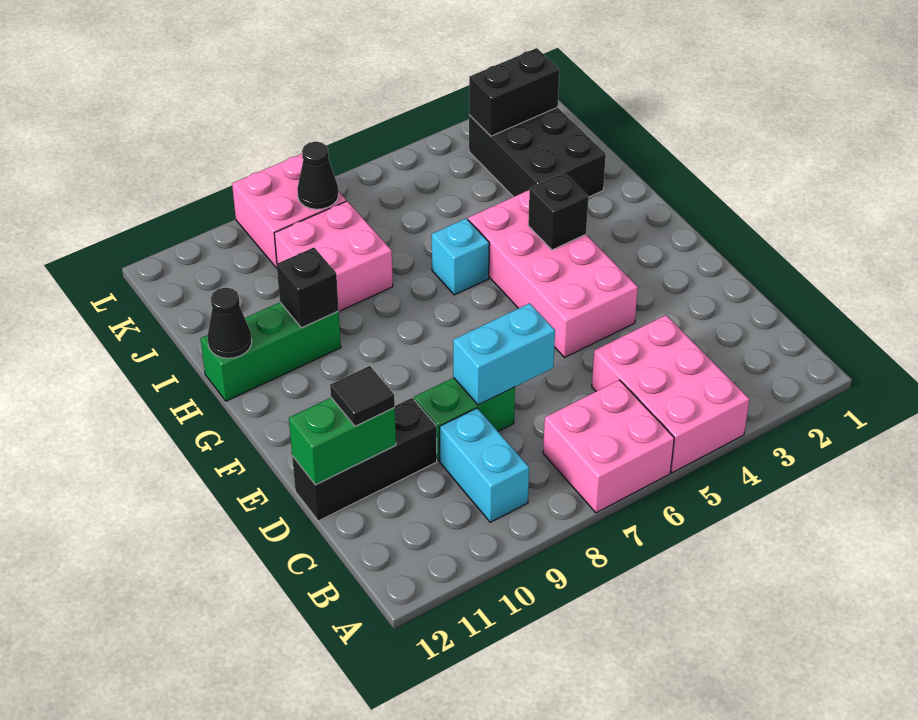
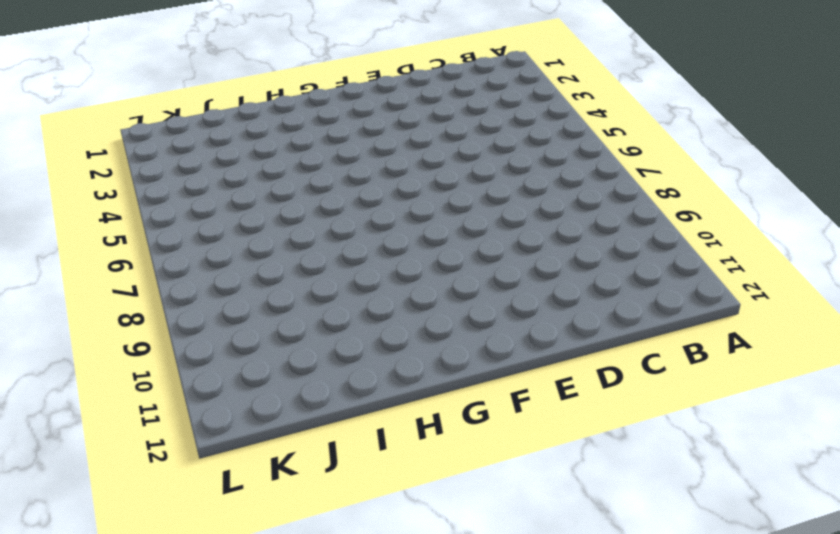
none -> pink brick A4:C5 level 1
none -> pink brick A6:B7 level 1
none -> cyan brick B9:C9 level 1

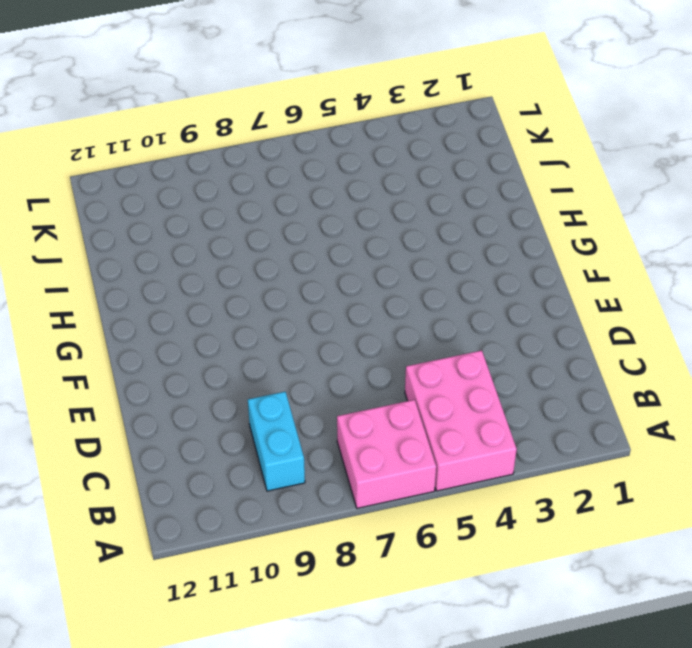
none -> green brick D8:D9 level 1
none -> black brick D10:D12 level 1
none -> pink brick E4:H5 level 1

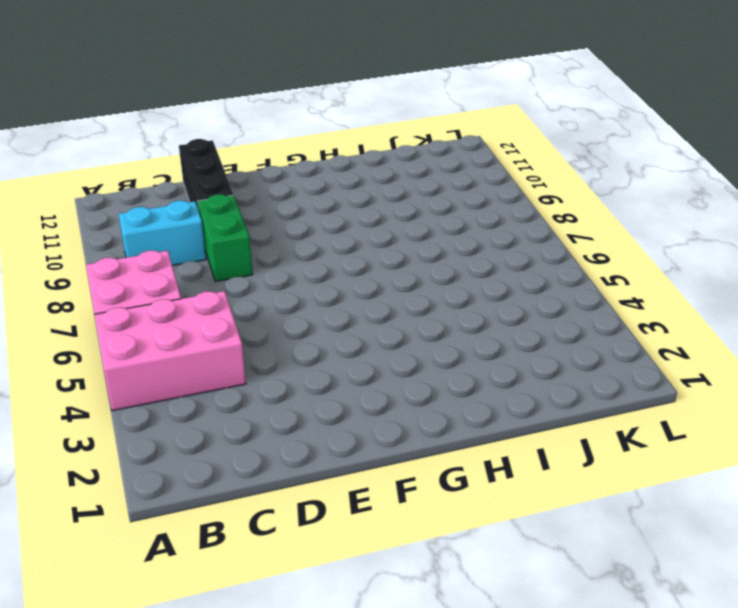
none -> pink brick E4:H5 level 1
none -> cyan brick H6 level 1
none -> green brick H10:H12 level 1

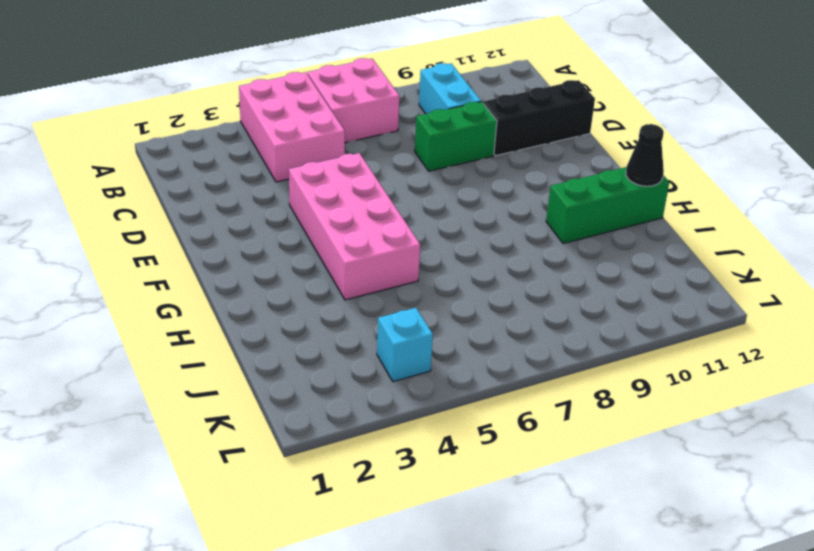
cyan brick K4 level 1 -> cyan brick H6 level 1
none -> black brick I2:K3 level 1
none -> pink brick I8:J9 level 1
none -> pink brick K8:L9 level 1

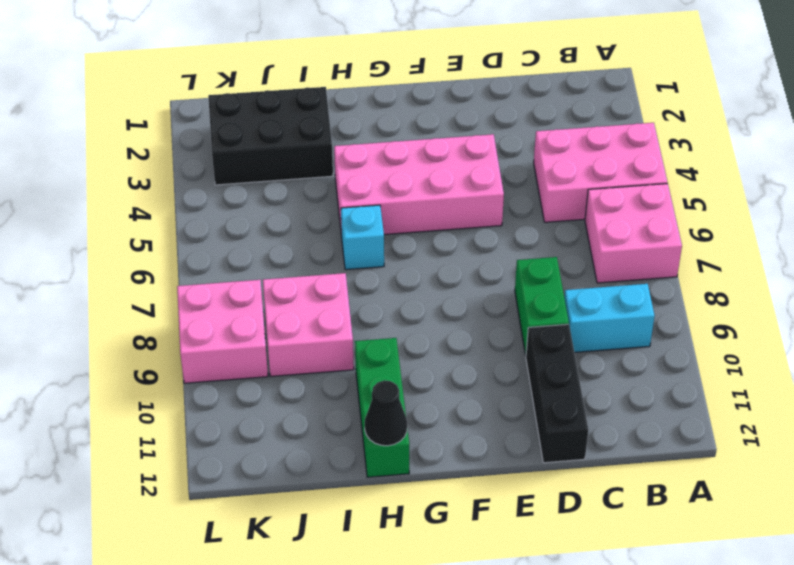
none -> cyan brick D7:D8 level 2
none -> green brick D11:D12 level 2
none -> black brick G4 level 2

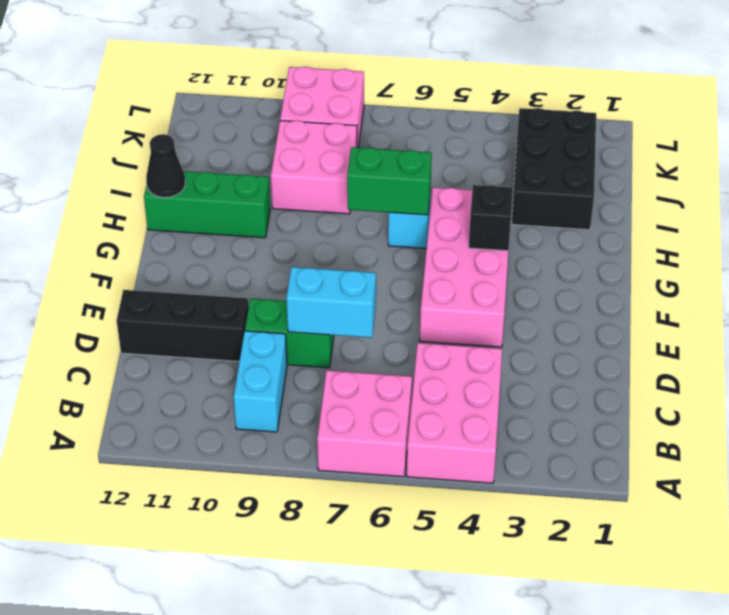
green brick H6:H7 level 2 -> green brick D11:D12 level 2
none -> black brick H10 level 2
none -> black brick K2:K3 level 2
none -> black cone K8 level 2

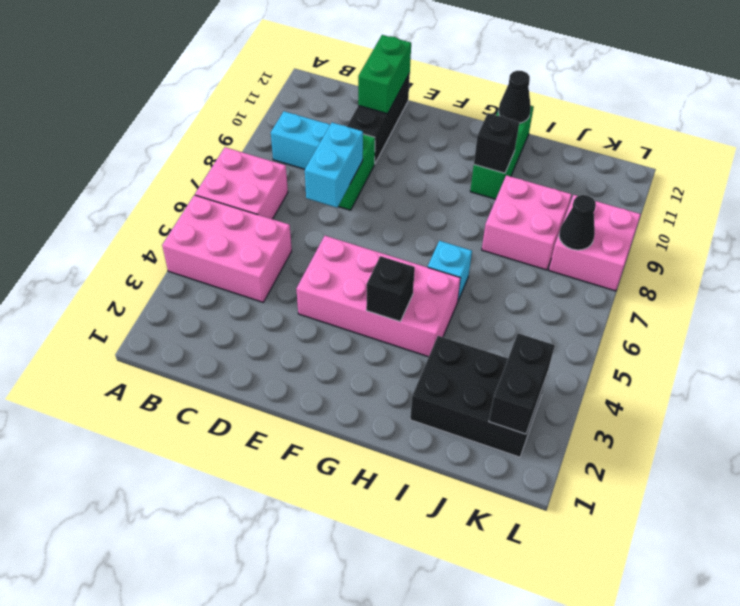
none -> black tile D11 level 3

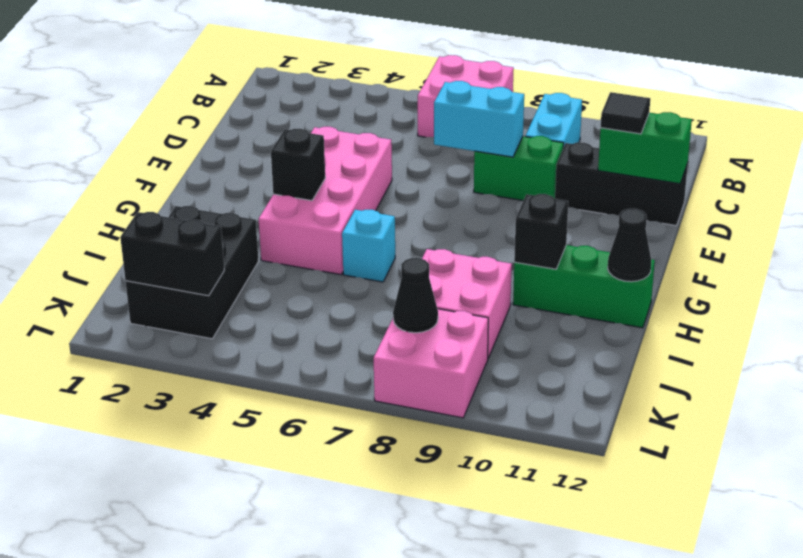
none -> pink brick A4:C5 level 1

